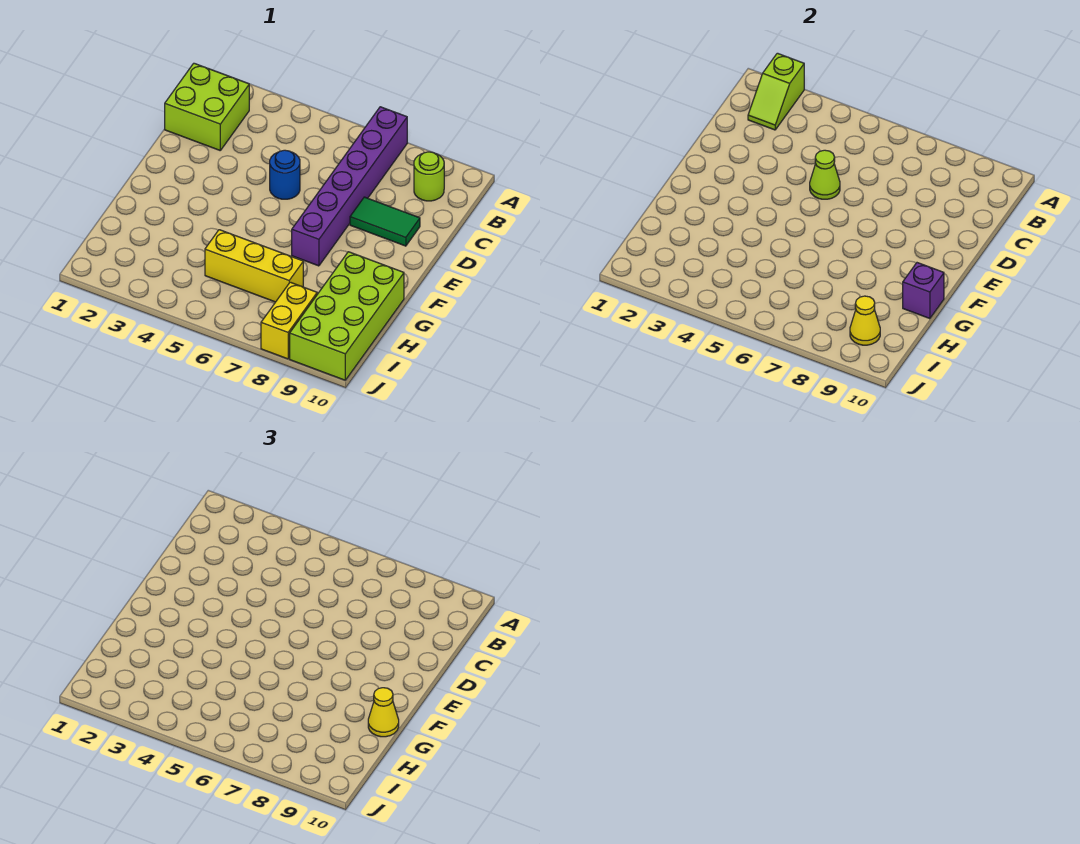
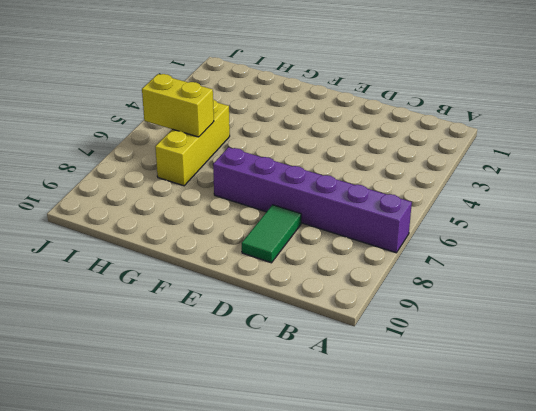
yellow brick H6:I6 level 2 -> yellow brick I8:J8 level 1
none -> lime brick B1:C2 level 1
none -> lime round brick B9 level 1
none -> blue round brick D5 level 1

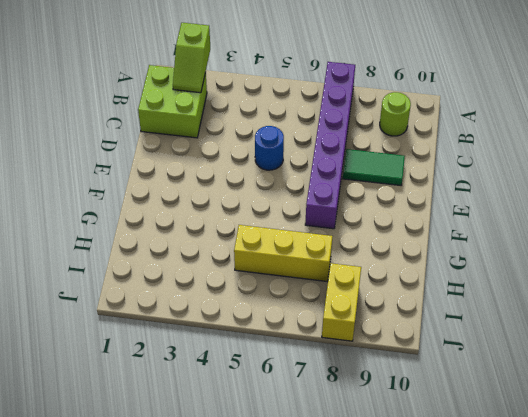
none -> lime brick G9:J10 level 1
none -> lime cone D5 level 2
none -> purple brick G10 level 2

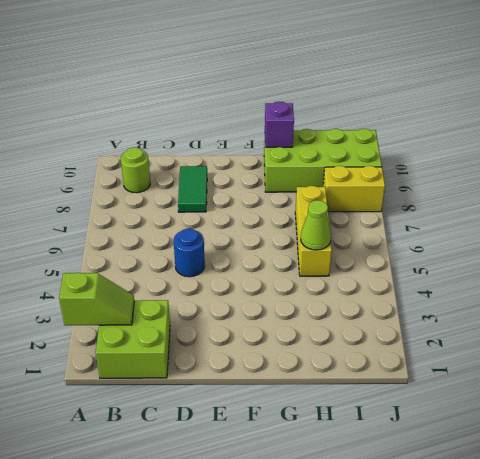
lime cone H5 level 2 -> lime cone D5 level 2
none -> purple brick A7:F7 level 1
none -> yellow cone I9 level 2
none -> yellow cone G10 level 3

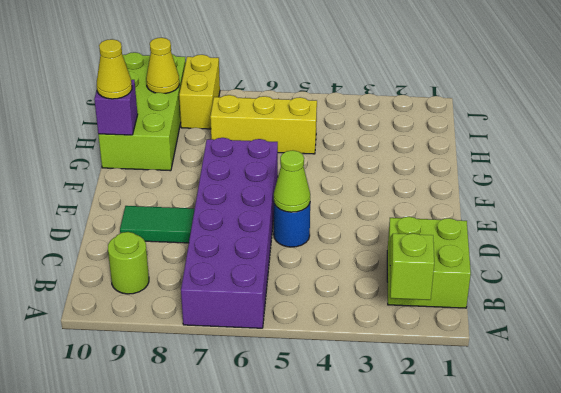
purple brick A6:F7 level 1 -> purple brick A7:F7 level 1

